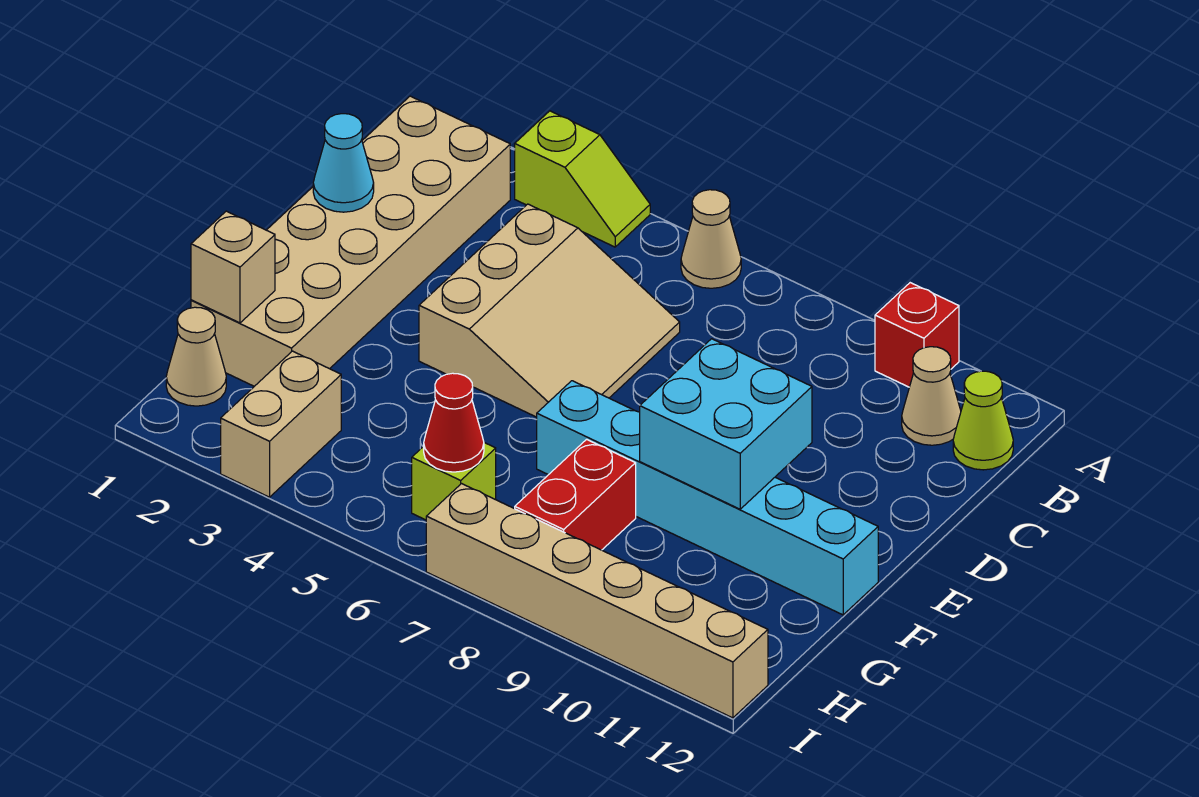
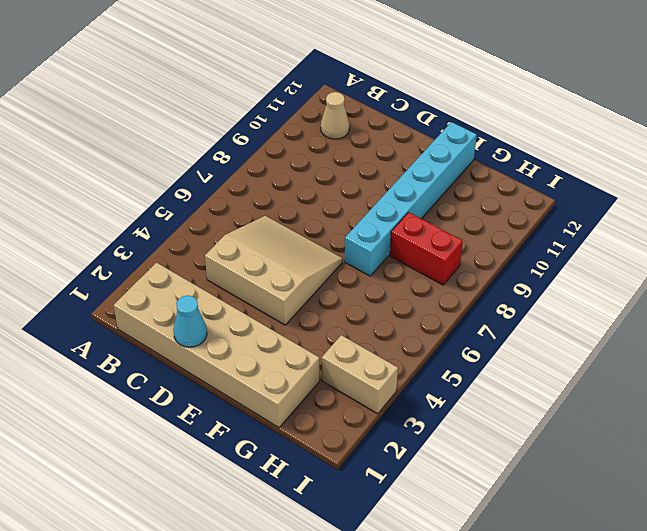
none -> lime slope A3:A4 level 1 top 3
none -> tan cone A6 level 1
none -> red brick A10 level 1

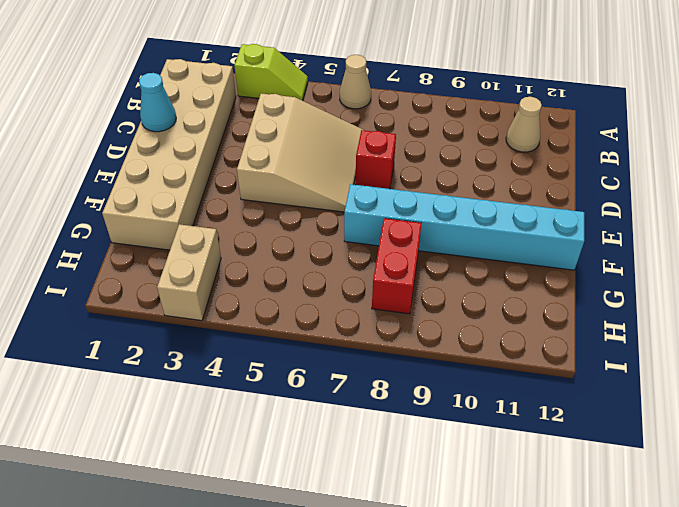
red brick D7 level 1 -> red brick A10 level 1
none -> lime cone B12 level 1
none -> tan cone H1 level 1
none -> lime brick H6 level 1

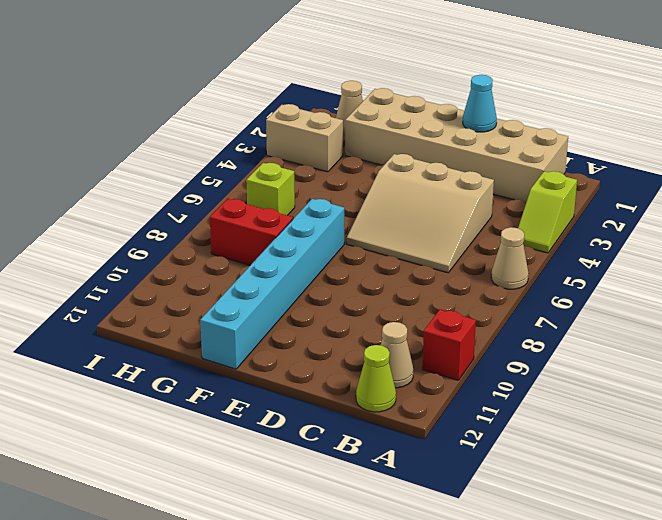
none -> tan brick I7:I12 level 1
none -> cyan brick E9:F10 level 2
none -> tan brick G1 level 2

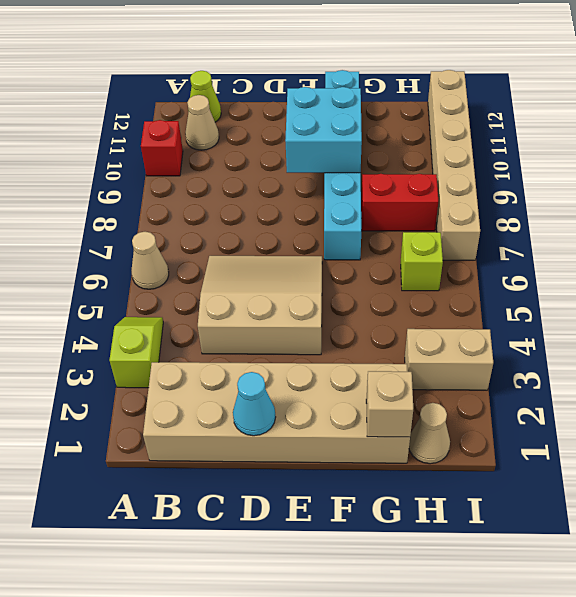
none -> red cone H6 level 2

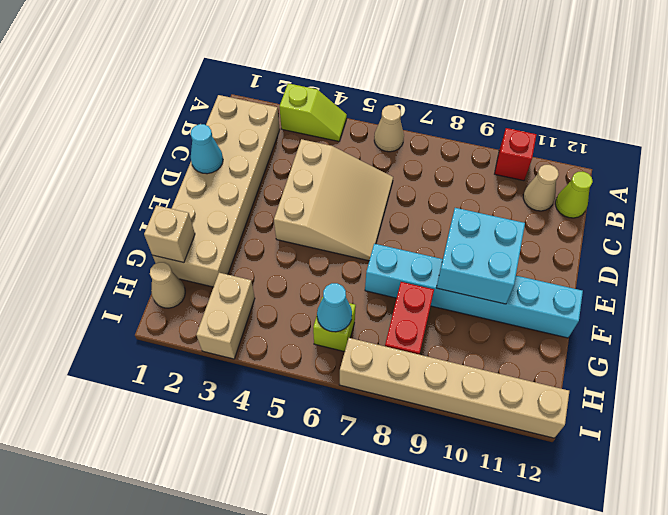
cyan cone H6 level 2 -> red cone H6 level 2

